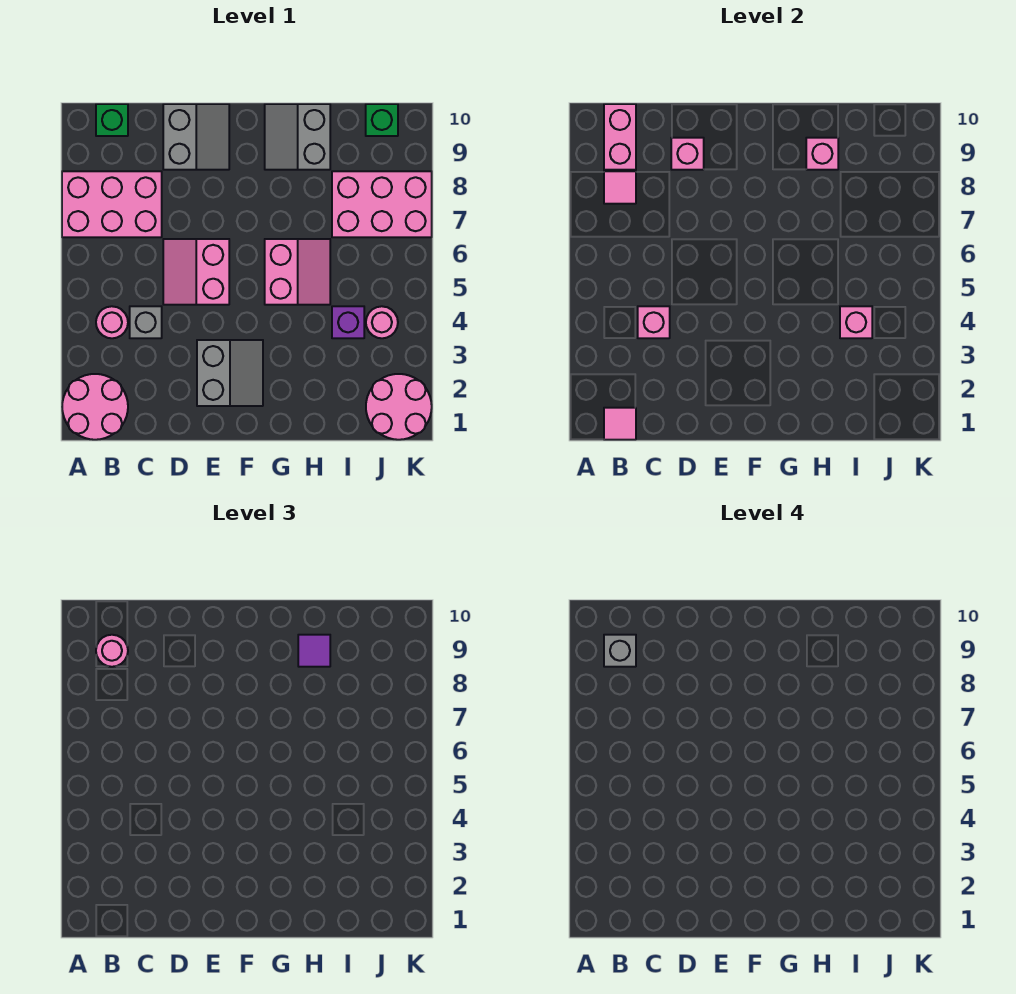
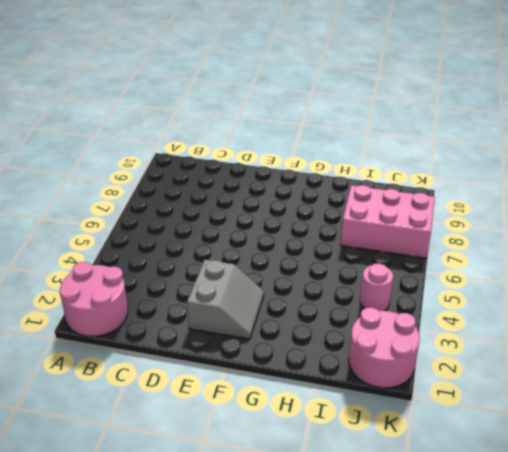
none -> pink brick A7:C8 level 1
none -> pink round brick B4 level 1
none -> green brick B10 level 1

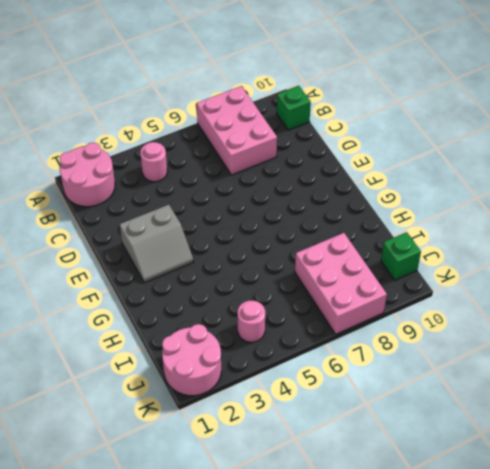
none -> grey brick C4 level 1
none -> pink slope D5:E6 level 1 top E
none -> grey slope D9:E10 level 1 top D

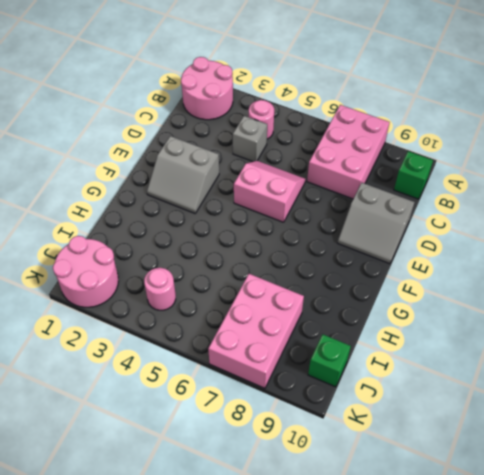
none -> pink slope G5:H6 level 1 top G
none -> grey slope G9:H10 level 1 top H
none -> purple brick I4 level 1

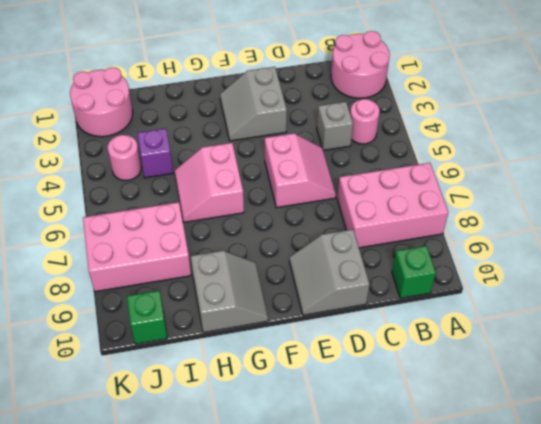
none -> pink tile B1 level 2
none -> pink tile B8 level 2
none -> pink brick B9:B10 level 2

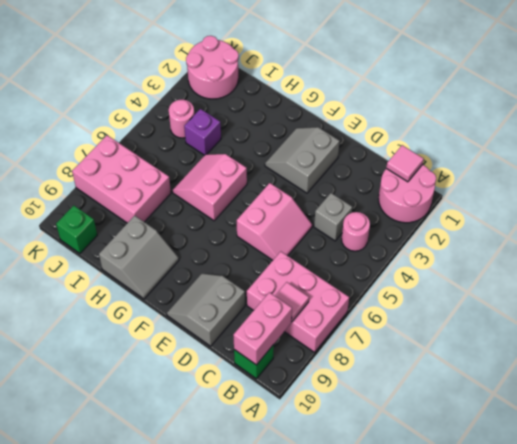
none -> pink brick C4 level 2
none -> pink brick D9 level 2
none -> pink brick H9 level 2

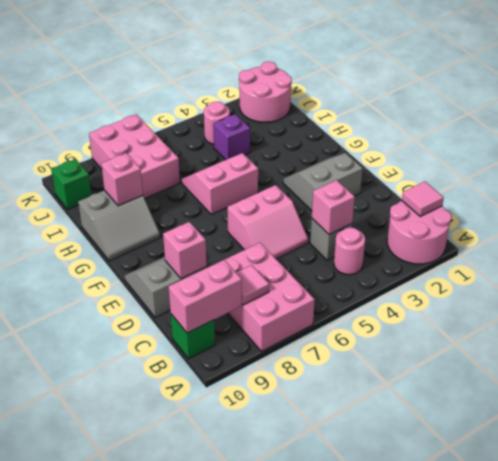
none -> pink brick I4 level 2
none -> pink round brick B9 level 3
none -> purple tile H9 level 3

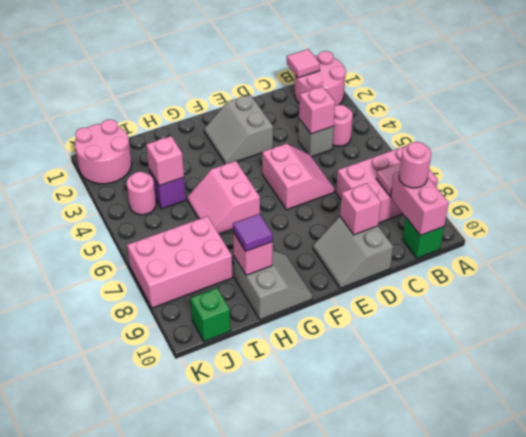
none -> grey brick B9 level 4

